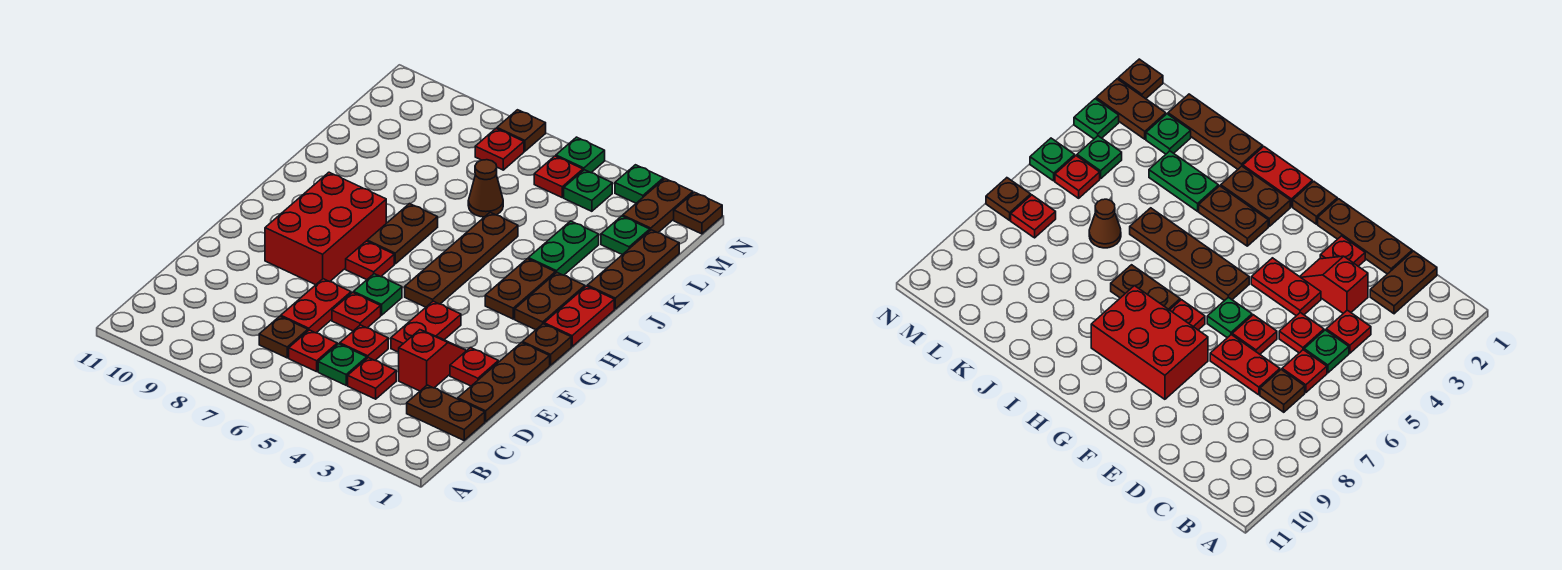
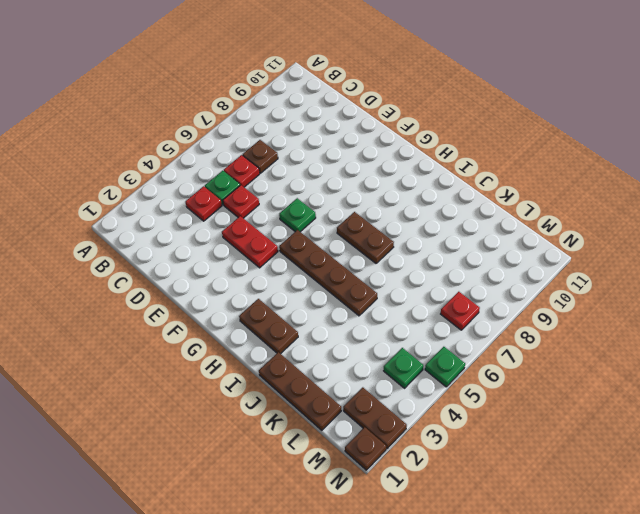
none -> brown plate C1:C2 level 1
none -> brown plate D1:F1 level 1
none -> red slope D3:E3 level 1 top D
none -> red plate D7:E7 level 1

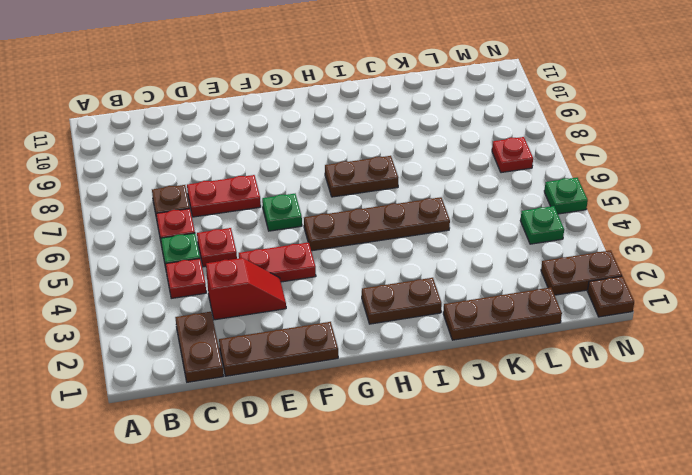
none -> red plate E2 level 1
none -> red plate E6 level 1
none -> red brick F8:H9 level 1
none -> brown plate G1 level 1

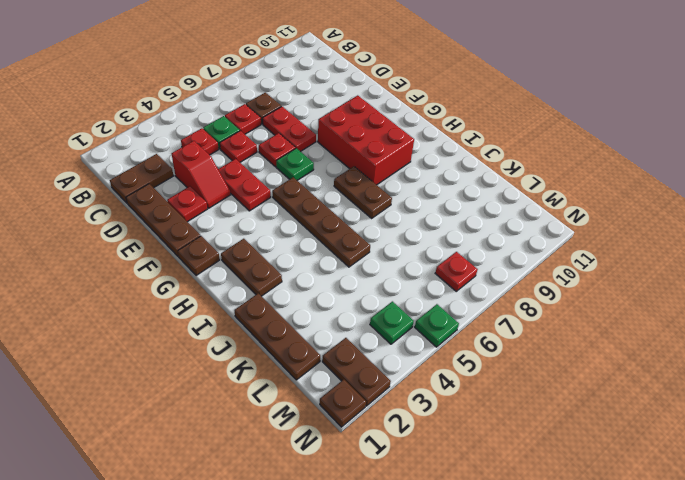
none -> red plate G7 level 1
none -> red plate H1:I1 level 1
none -> brown plate H3:I3 level 1
none -> green plate J3:K3 level 1

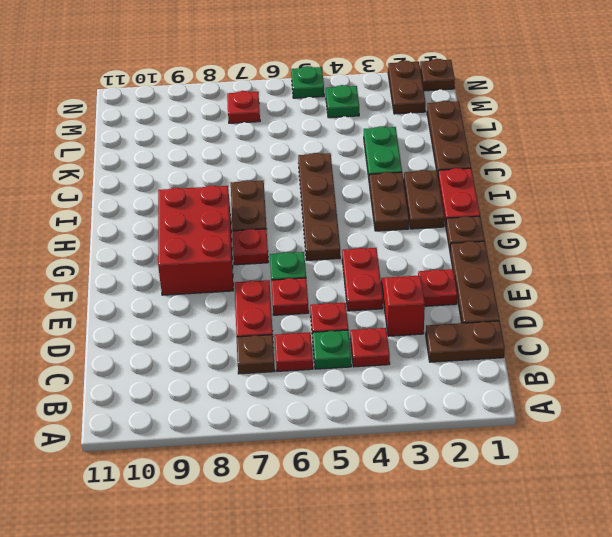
none -> brown cone K6 level 1
none -> green plate L2 level 1
none -> red plate M5 level 1
none -> green plate N3 level 1

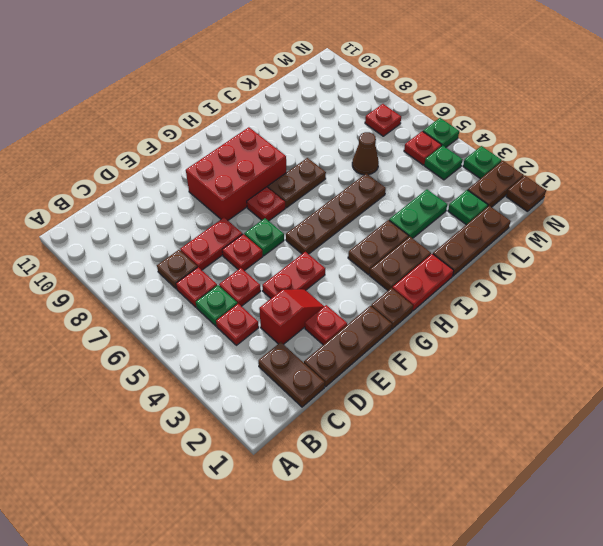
none -> brown plate N7 level 1

